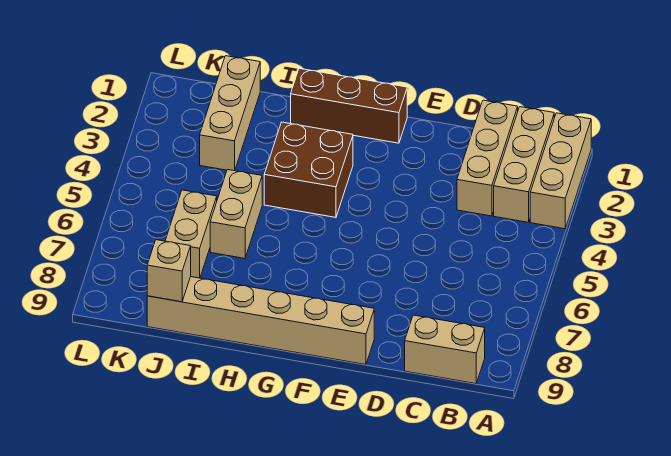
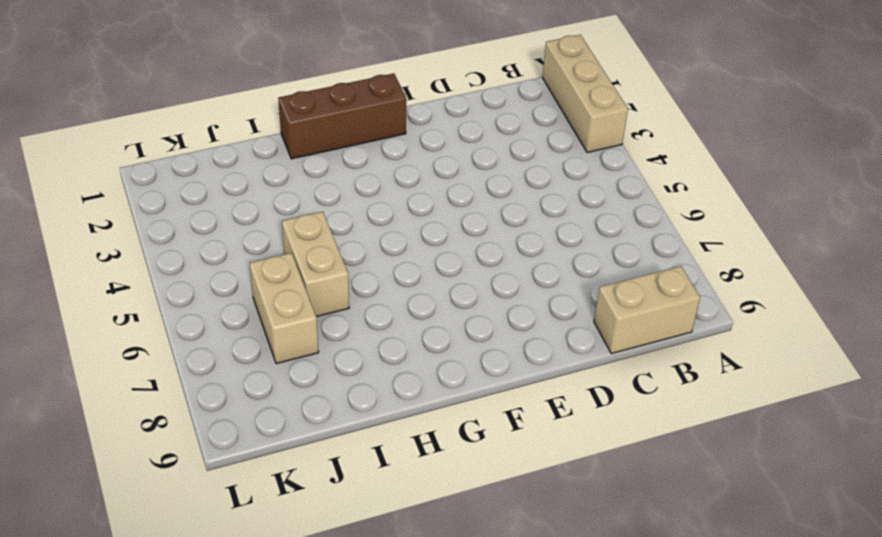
none -> tan brick B1:B3 level 1
none -> tan brick C1:C3 level 1

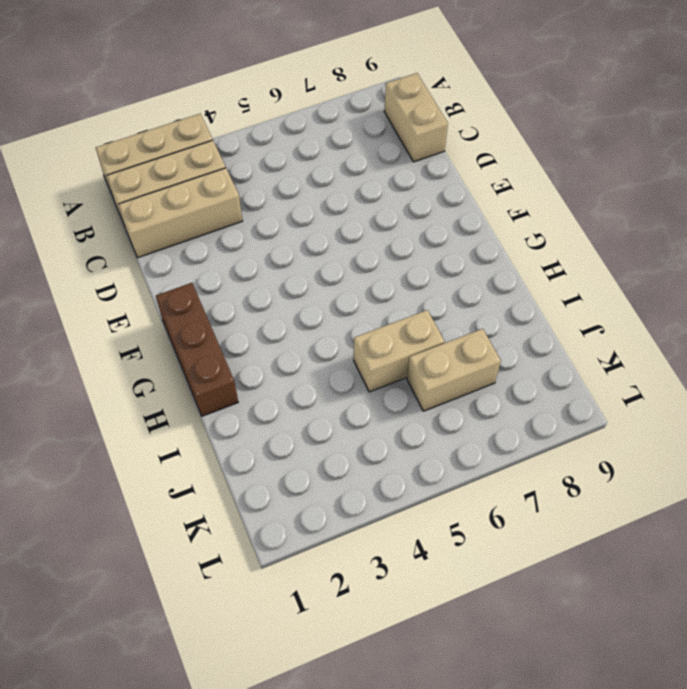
none -> tan brick E9:J9 level 1
none -> brown brick G3:H4 level 1

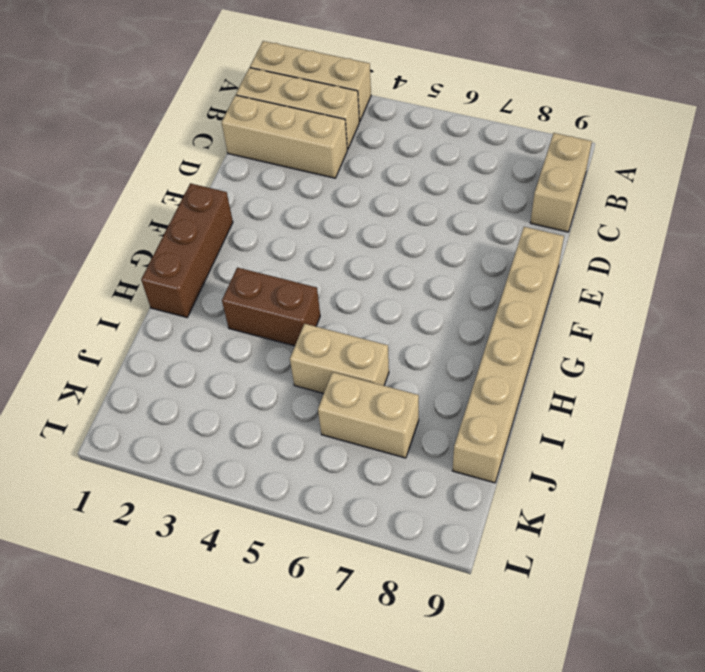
brown brick H3:H4 level 1 -> brown brick G3:H4 level 1
none -> tan brick J1:J3 level 1
none -> tan brick J9 level 2

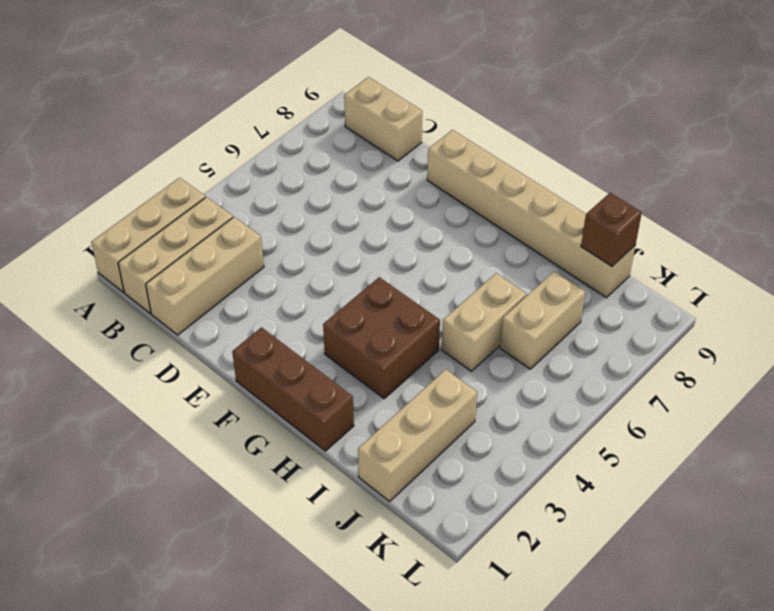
brown brick J9 level 2 -> tan brick J9 level 2

